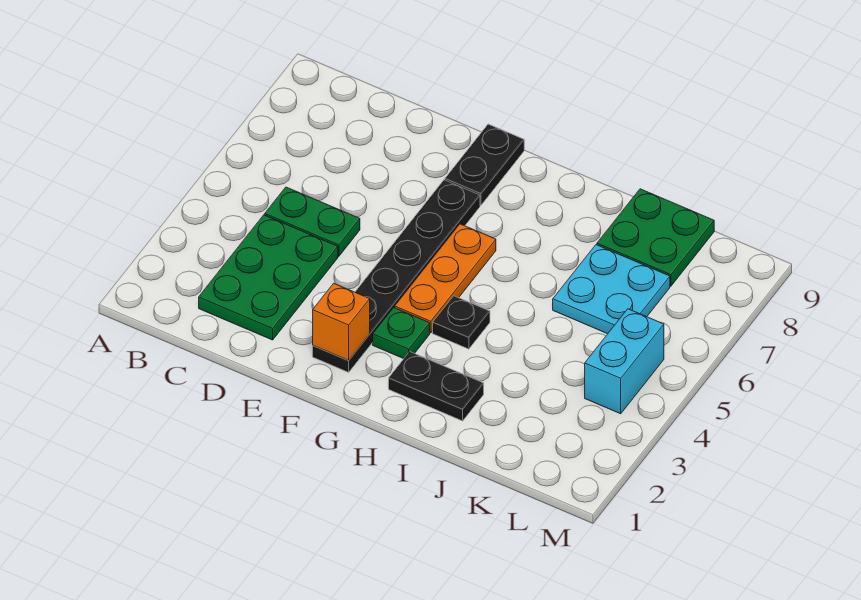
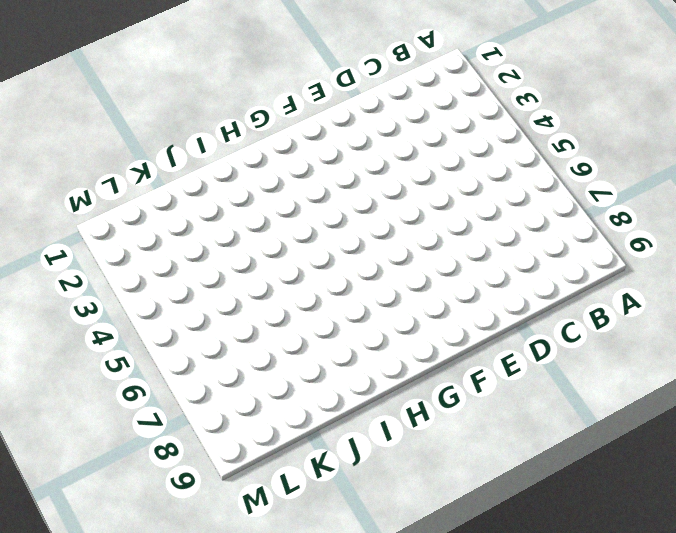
none -> green plate C2:D4 level 1
none -> green plate C5:D5 level 1
none -> black plate F2:F7 level 1

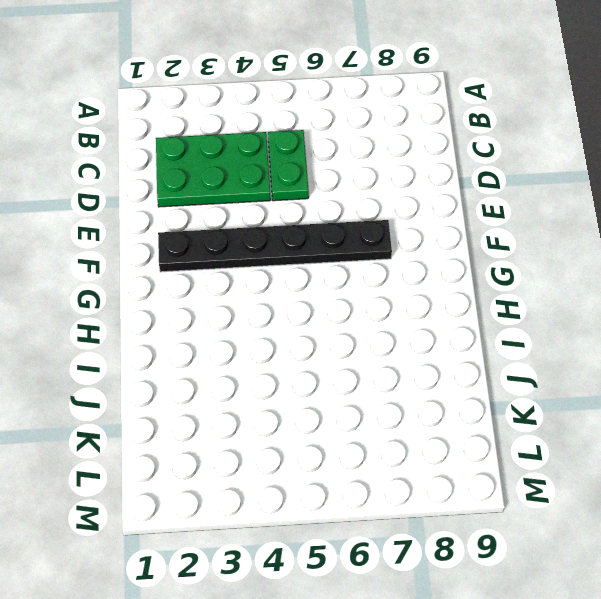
none -> black plate F8:F9 level 1
none -> green plate G3 level 1
none -> orange plate G4:G6 level 1

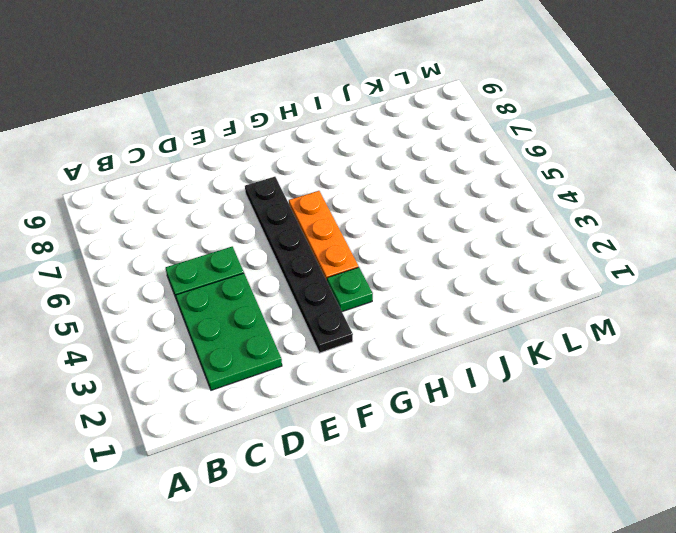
none -> black plate F8:F9 level 1
none -> black plate H2:I2 level 1
none -> black plate H4 level 1

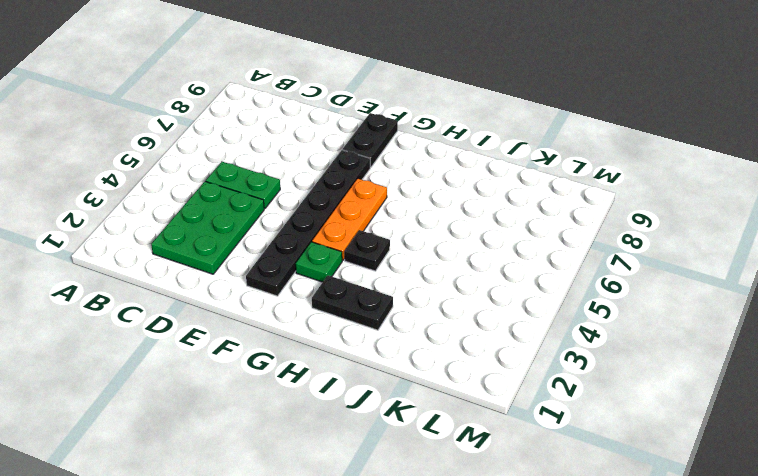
none -> cyan plate J6:K7 level 1
none -> green plate J8:K9 level 1
none -> cyan brick L4:L5 level 1

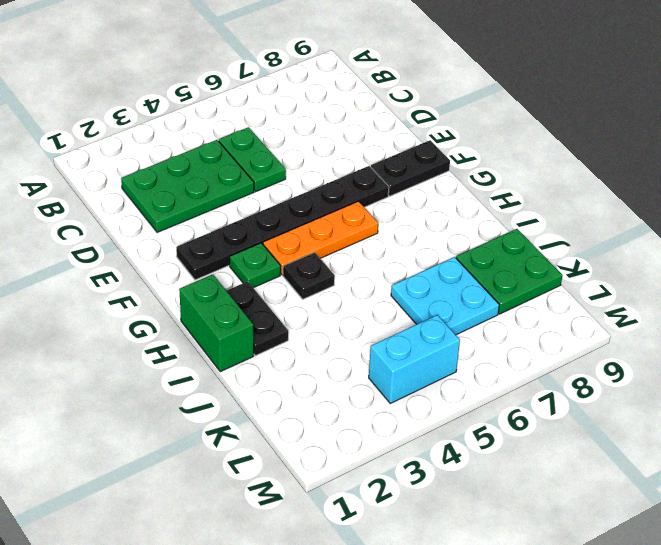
green brick H1:I1 level 1 -> none
none -> orange brick F2 level 2

